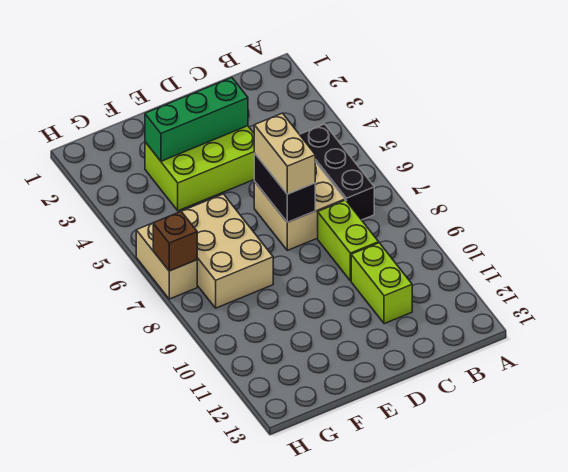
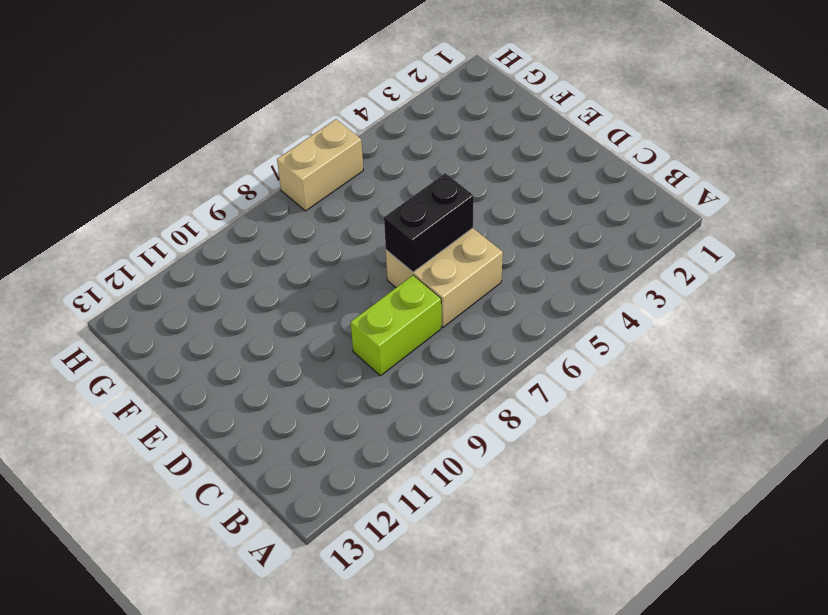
none -> black brick B5:B7 level 1
none -> lime brick C10:C11 level 1

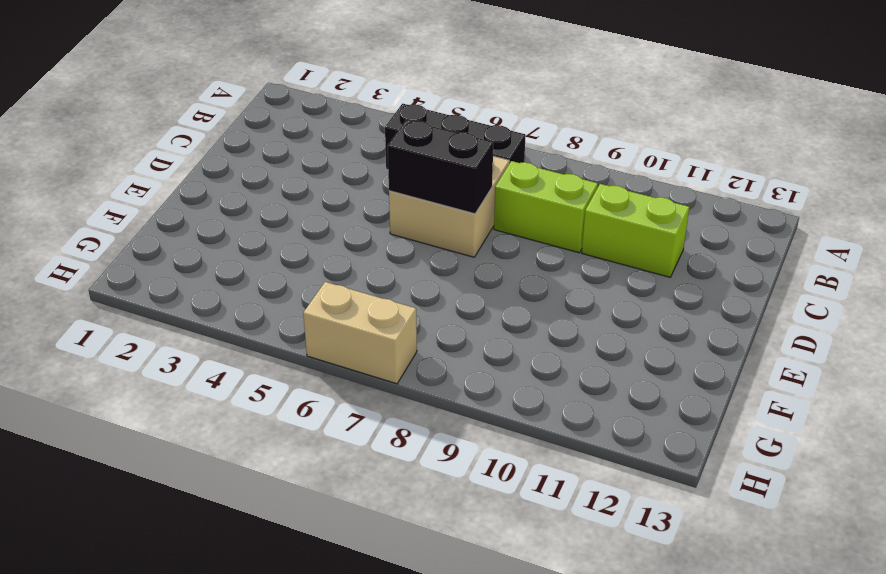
none -> lime brick D3:F4 level 1
none -> tan brick F6:G8 level 1

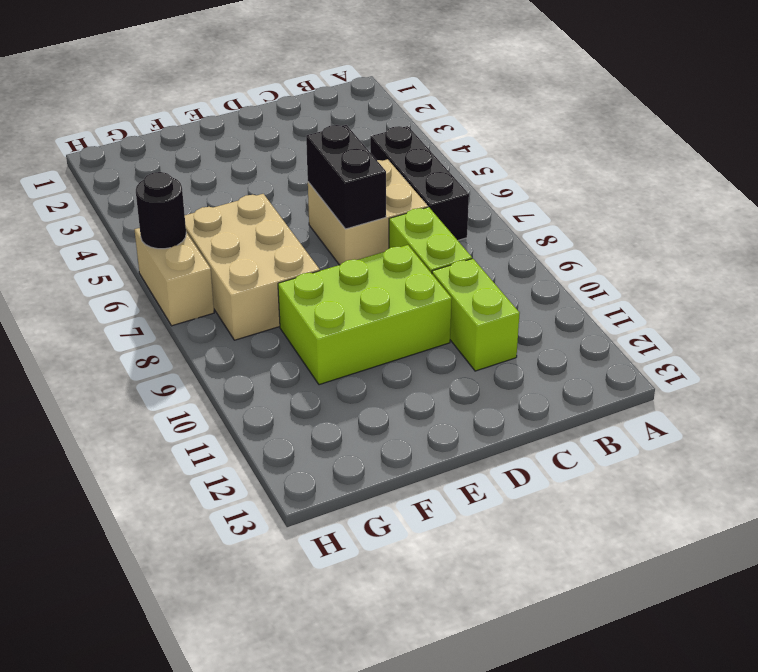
lime brick D9:F10 level 1 -> lime brick D3:F4 level 1
black round brick H6 level 2 -> none
none -> green brick D3:F3 level 2
none -> brown brick H7 level 2

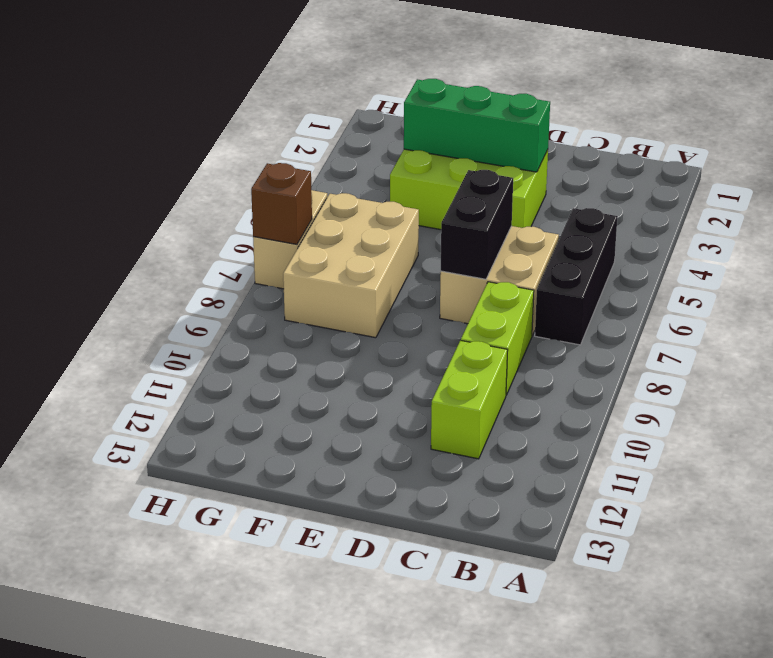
none -> tan brick D6:D7 level 3

